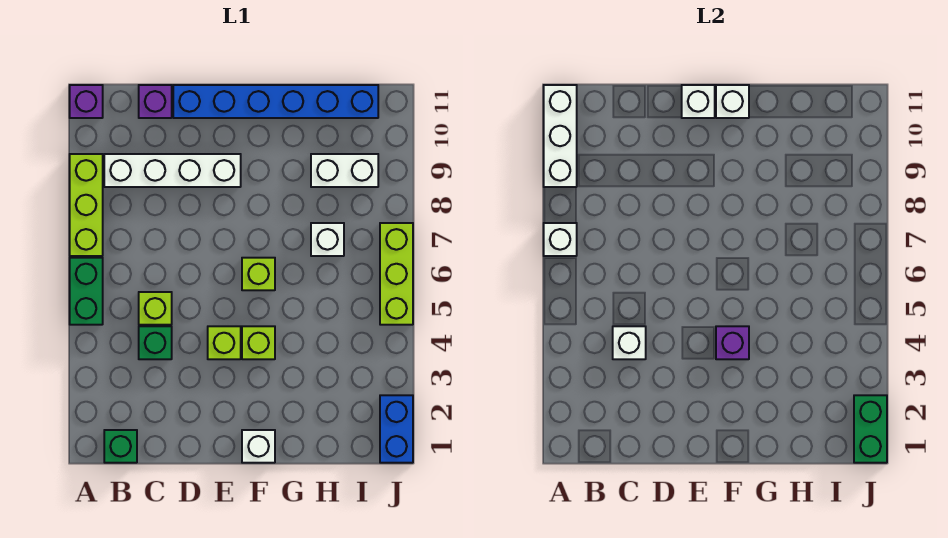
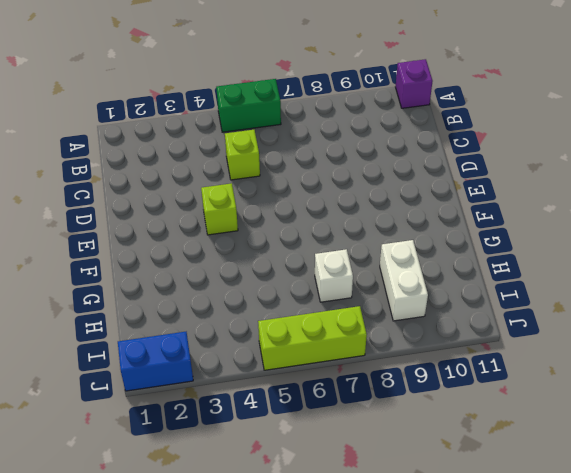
none -> lime brick A7:A9 level 1
none -> green brick B1 level 1
none -> white brick B9:E9 level 1

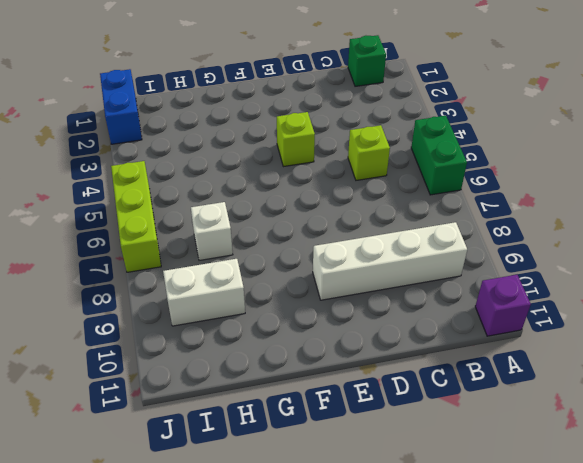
none -> lime brick A7:A9 level 1
none -> green brick C4 level 1
none -> purple brick C11 level 1

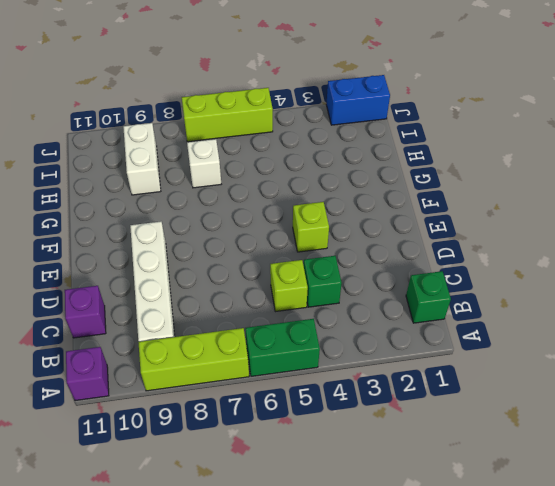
none -> blue brick D11:I11 level 1
none -> white brick F1 level 1
none -> lime brick F4 level 1

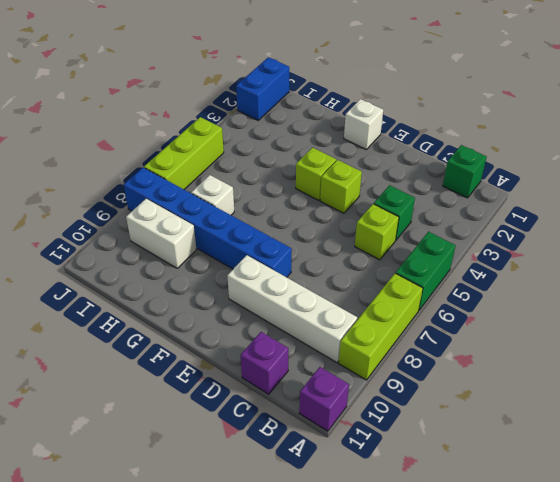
blue brick E8:J8 level 1 -> blue brick D11:I11 level 1
none -> lime brick F6 level 1
none -> white brick A7 level 2
none -> white brick A9:A11 level 2

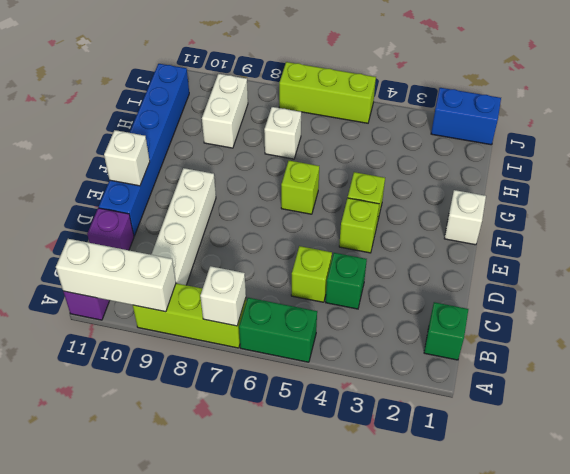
none -> white brick C4 level 2
none -> purple brick F4 level 2
none -> white brick F11 level 2

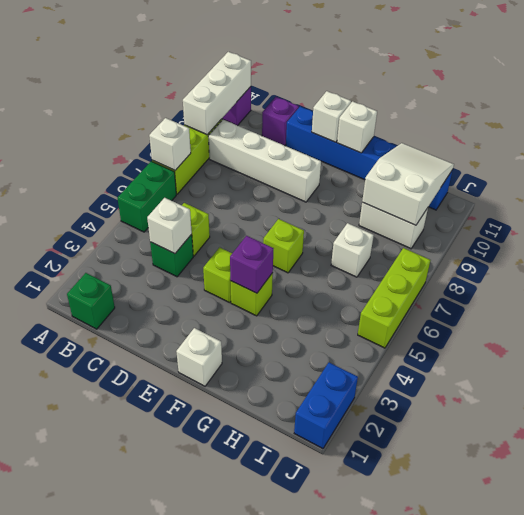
white slope H9:I11 level 2 top 9 -> none
none -> green brick J1:J2 level 2

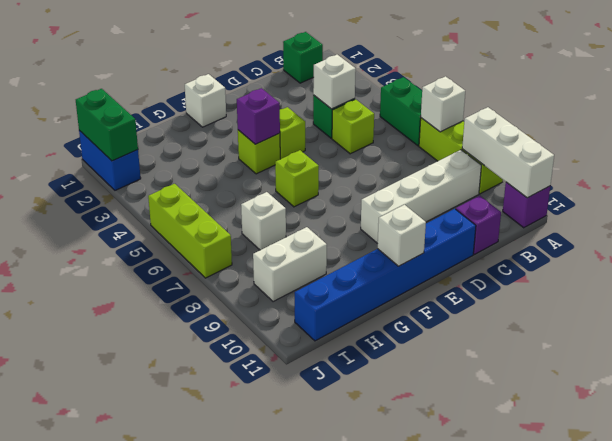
none -> white brick E11 level 2

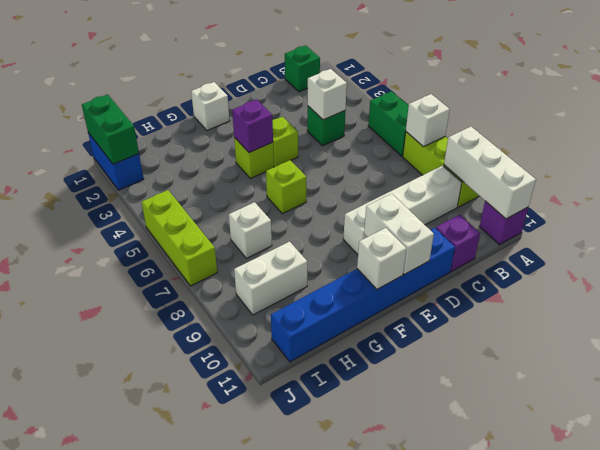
white brick E10:E11 level 2 -> white brick E11 level 2
none -> lime brick C5 level 1

